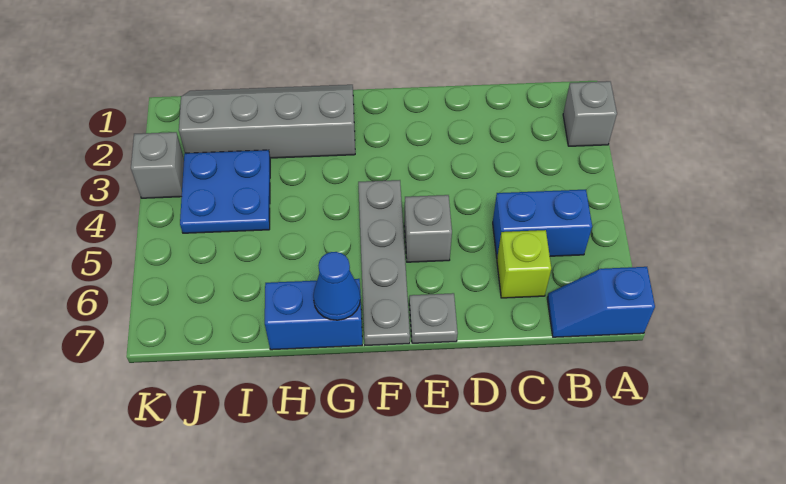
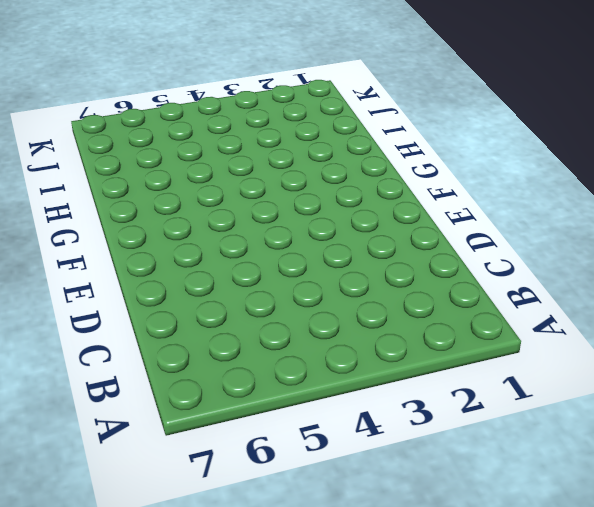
none -> grey brick A2 level 1
none -> blue slope A7:B7 level 1 top A
none -> blue brick B5:C5 level 1

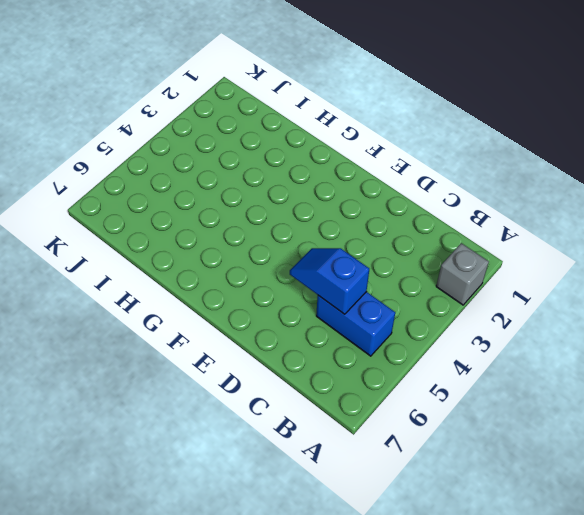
blue slope C5:D5 level 2 top C -> blue slope A7:B7 level 1 top A
none -> lime brick C6 level 1
none -> grey brick E5 level 1
none -> grey plate E7 level 1

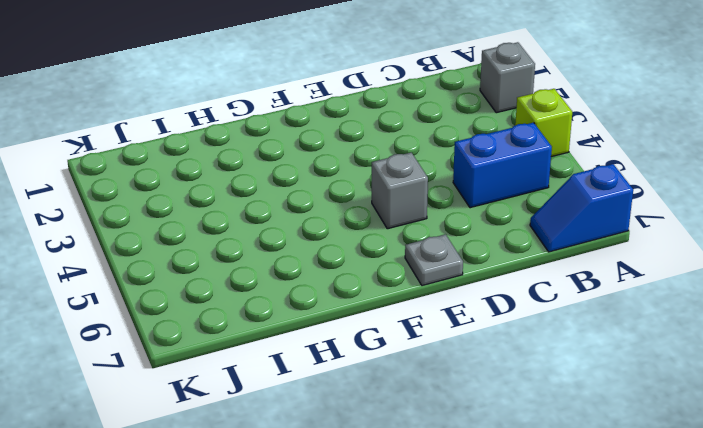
lime brick A4 level 1 -> lime brick C6 level 1
none -> grey plate F4:F7 level 1
none -> grey slope G1:J2 level 1 top 2
none -> blue brick G7:H7 level 1

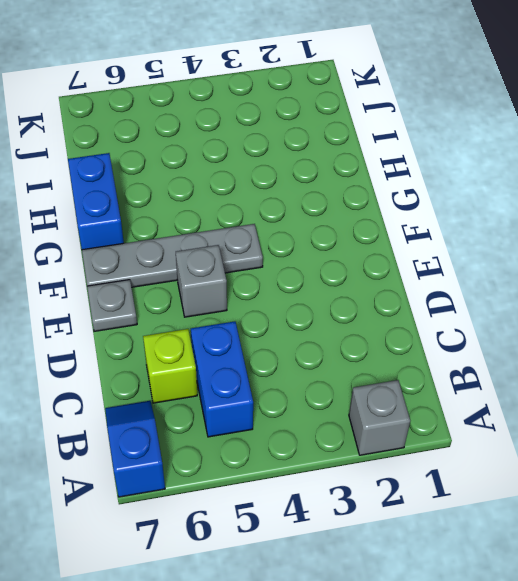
none -> grey slope G1:J2 level 1 top 2
none -> blue plate I3:J4 level 1
none -> grey brick K3 level 1

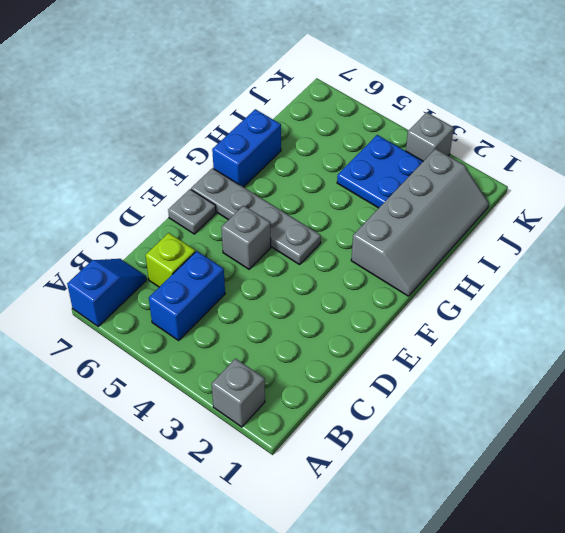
none -> blue cone G7 level 2

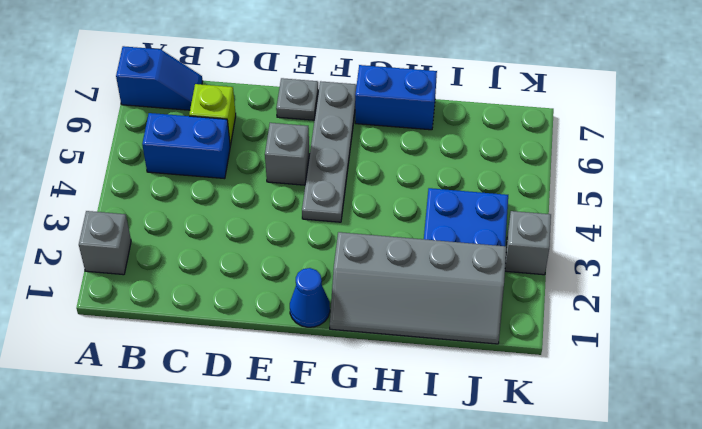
blue cone F1 level 1 -> blue cone G7 level 2

